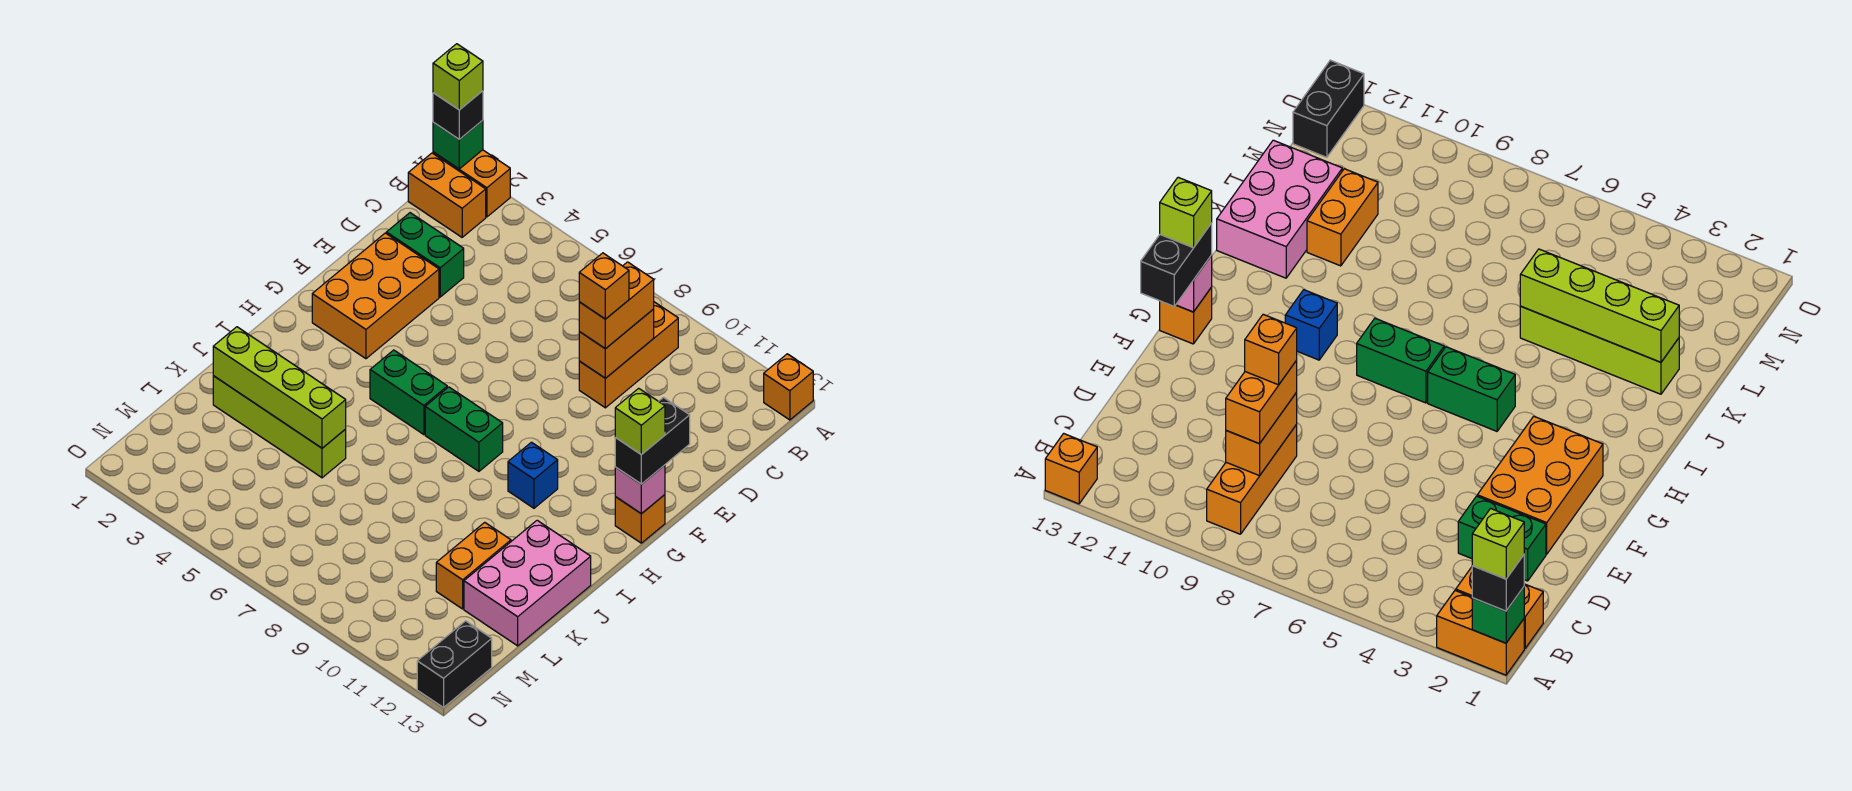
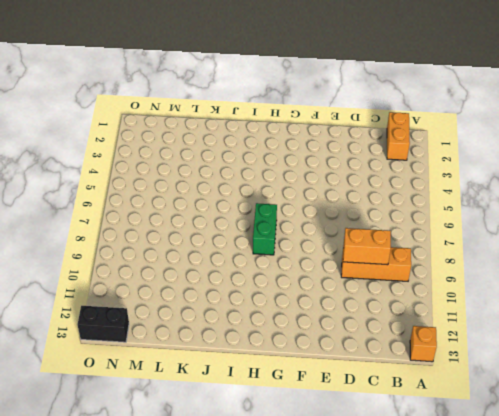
none -> orange brick A1:A2 level 1
none -> green brick D2:D3 level 1
none -> orange brick E2:G3 level 1

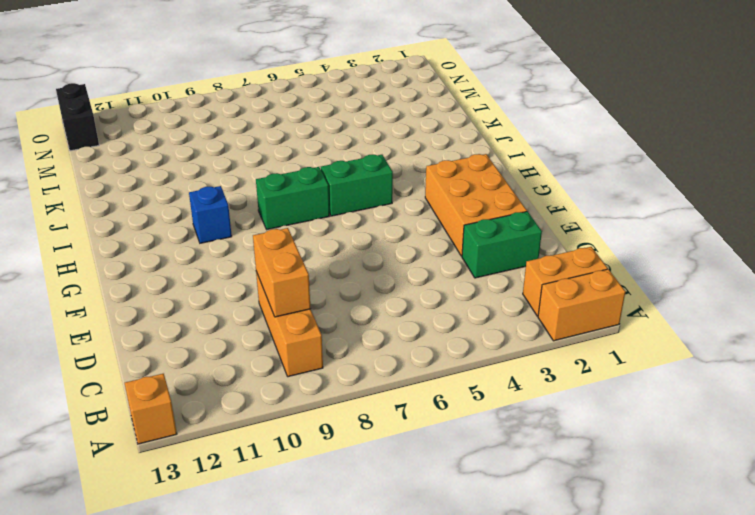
none -> orange brick G13 level 1
none -> pink brick J12:L13 level 1
none -> lime brick K2:K5 level 1

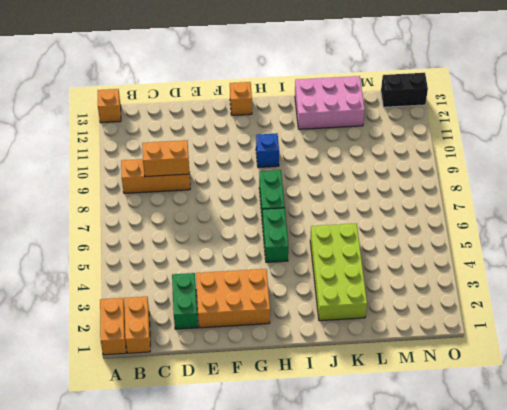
lime brick J2:K5 level 1 -> lime brick K2:K5 level 1
none -> orange brick K11:L11 level 1
none -> green brick A1 level 2
none -> pink brick G13 level 2

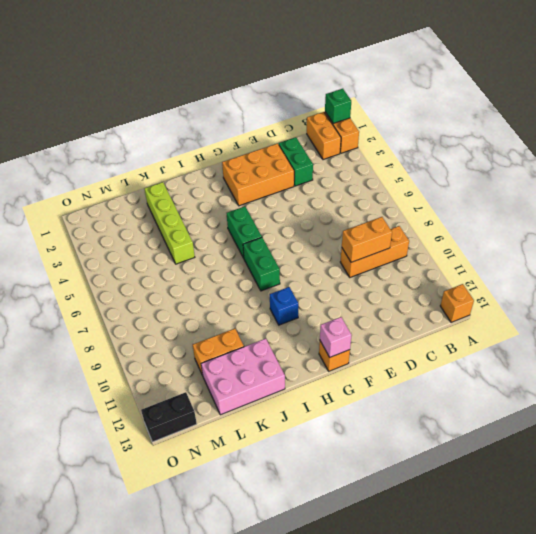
none -> lime brick K2:K5 level 2
none -> black brick A1 level 3
none -> orange brick C9:D9 level 3

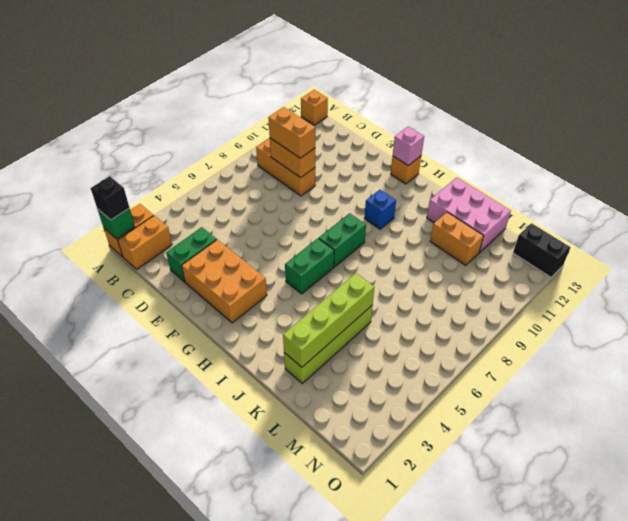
none -> black brick F13:G13 level 3
none -> lime brick A1 level 4
none -> orange brick D9 level 4

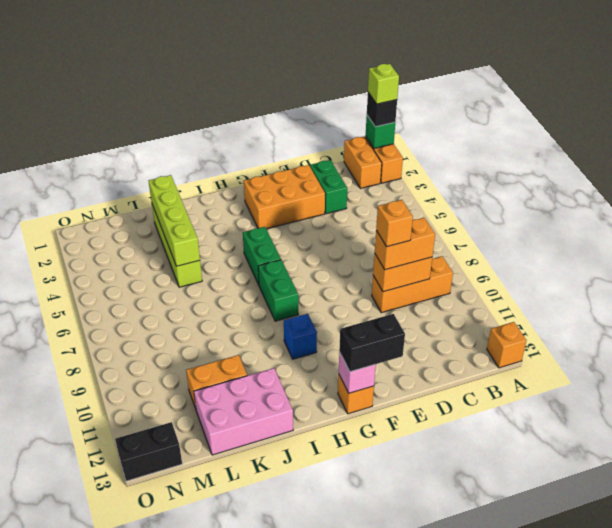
none -> lime brick G13 level 4

